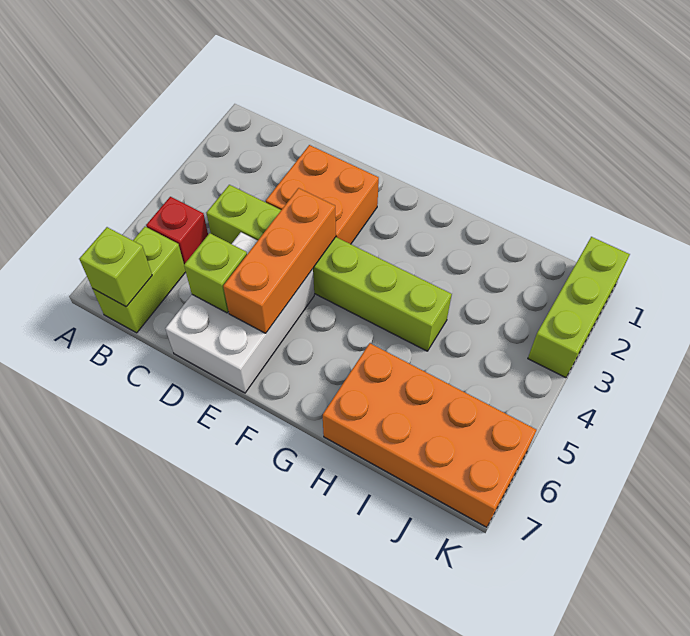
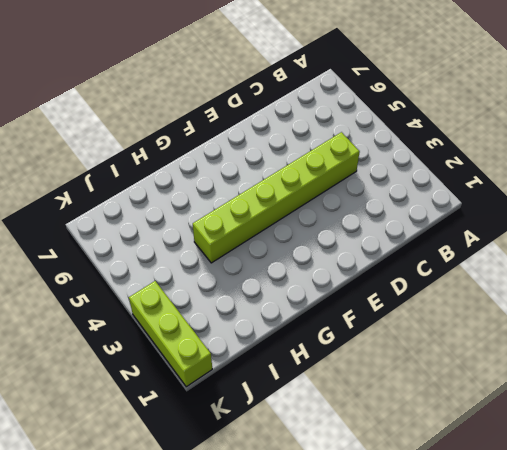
none -> red brick B5 level 1
none -> lime brick B6:B7 level 1

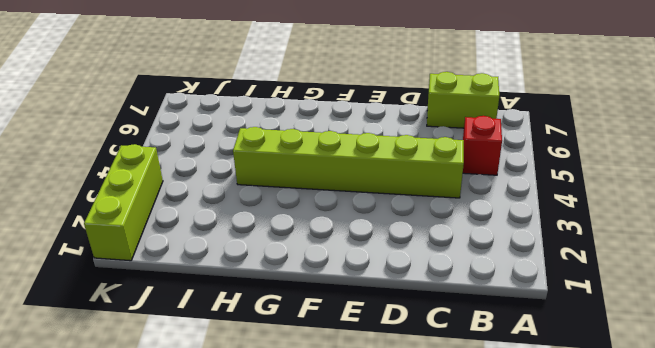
lime brick B7:C7 level 1 -> lime brick B6:B7 level 1
none -> orange brick D2:E3 level 1
none -> white brick D5:E7 level 1

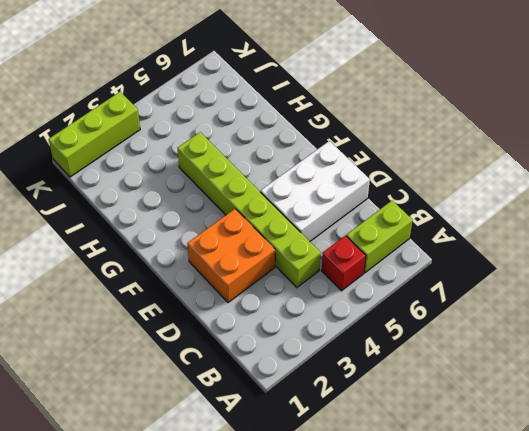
none -> orange brick H6:K7 level 1
none -> lime brick B7 level 2

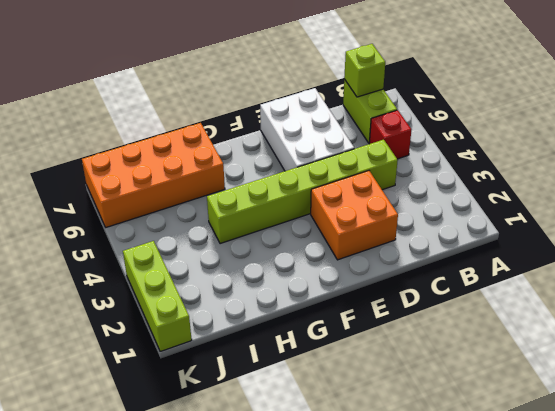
none -> lime brick D6 level 2
none -> orange brick E4:E6 level 2

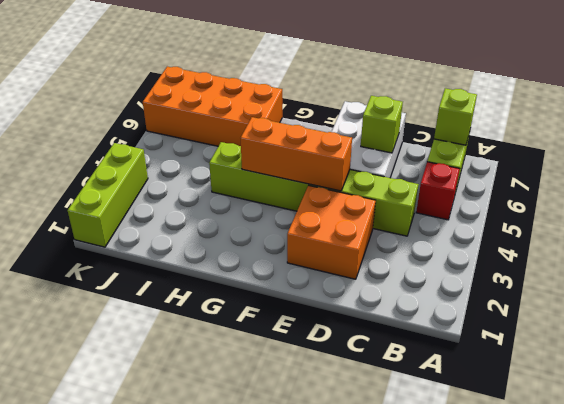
orange brick E4:G4 level 2 -> orange brick E4:E6 level 2

